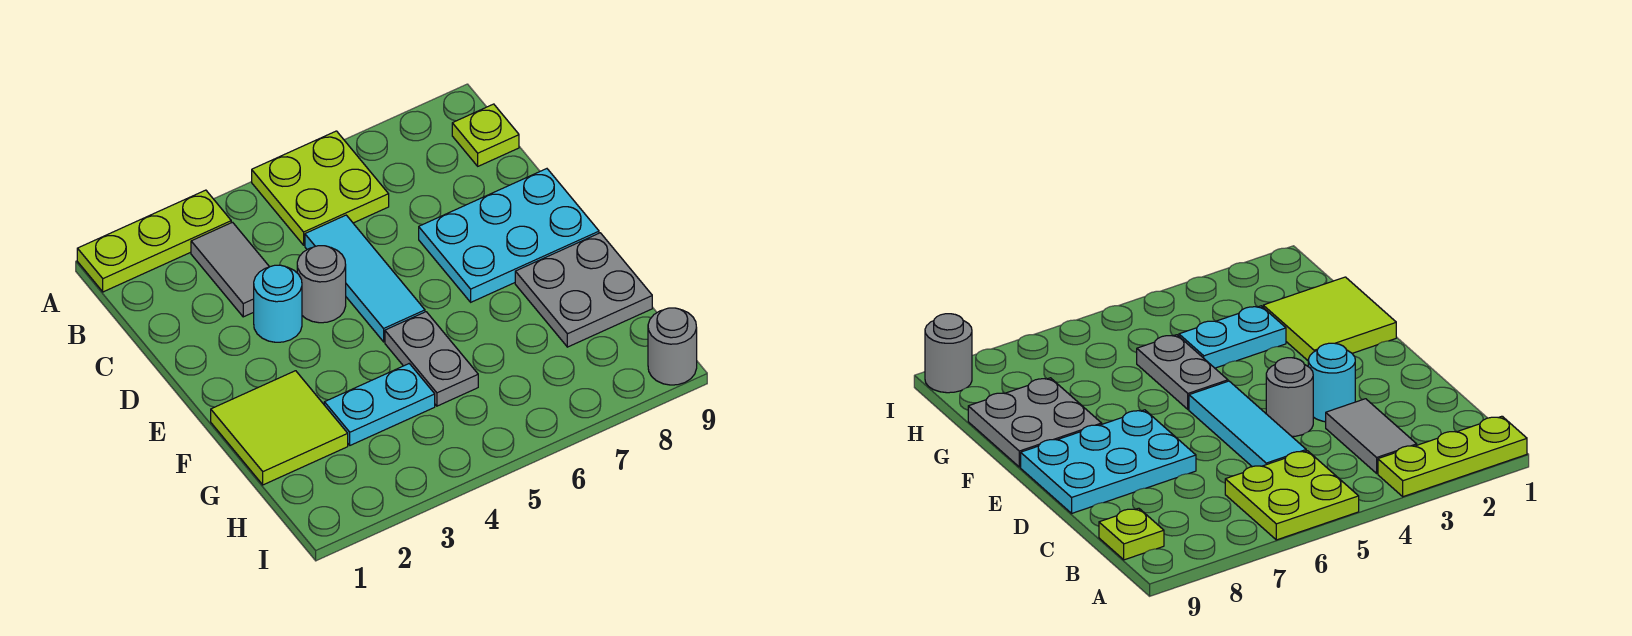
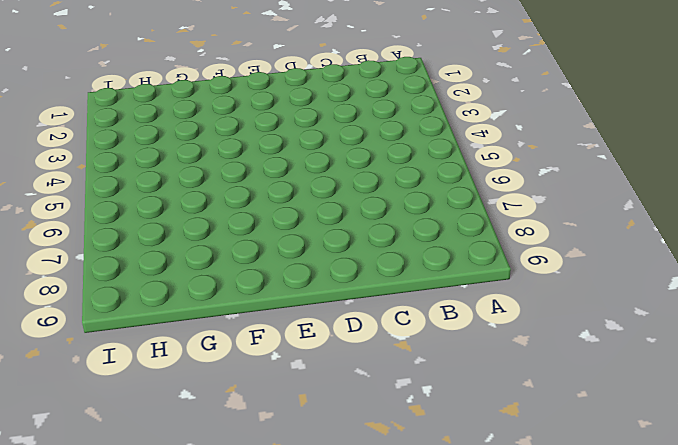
none -> lime plate A1:A3 level 1
none -> lime plate A5:B6 level 1
none -> grey tile B3:C3 level 1

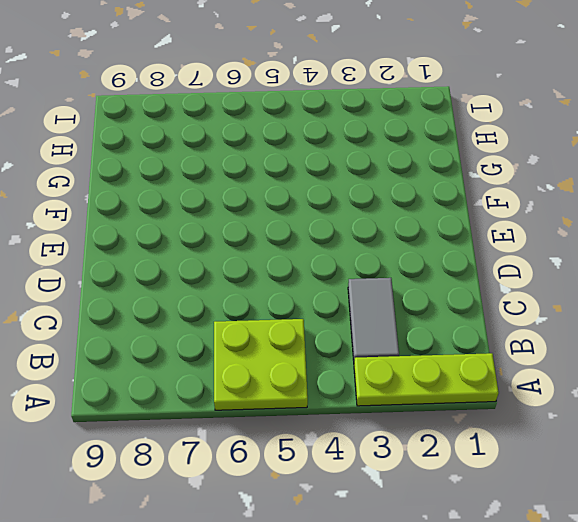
none -> lime plate B9 level 1
none -> cyan tile C5:E5 level 1
none -> cyan round brick D3 level 1

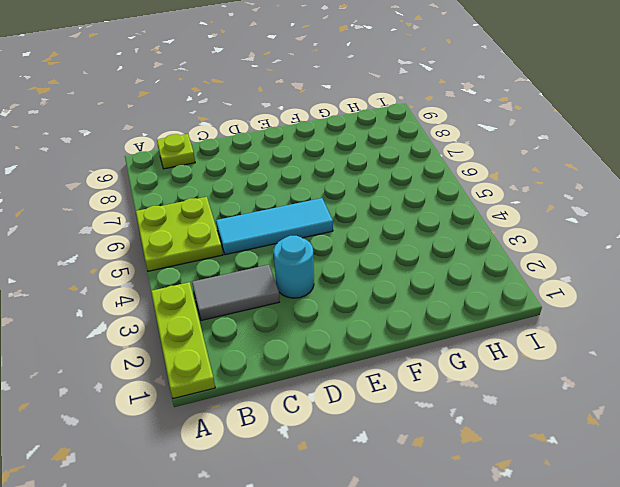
none -> grey round brick D4 level 1
none -> cyan plate D7:E9 level 1
none -> lime tile F1:G2 level 1

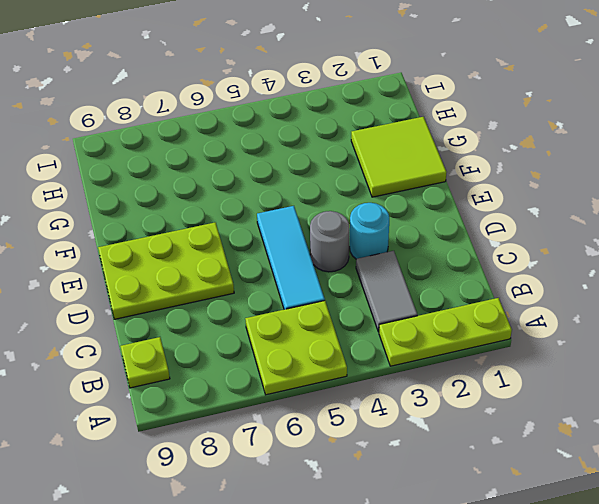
lime plate D7:E9 level 1 -> cyan plate D7:E9 level 1
none -> grey plate F5:G5 level 1
none -> grey plate F8:G9 level 1
none -> cyan plate G3:G4 level 1

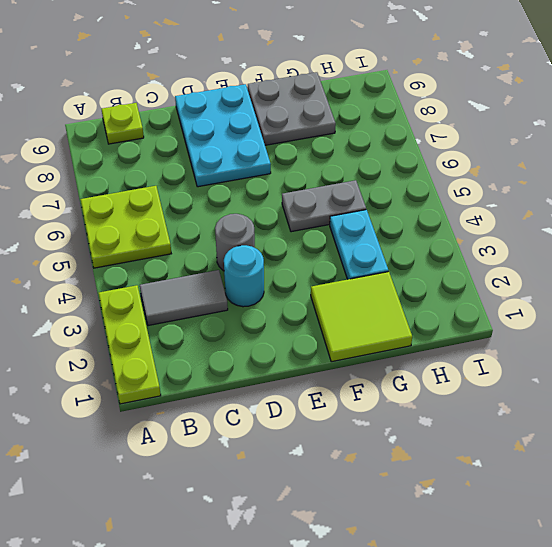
none -> cyan tile C5:E5 level 1
none -> grey round brick I9 level 1

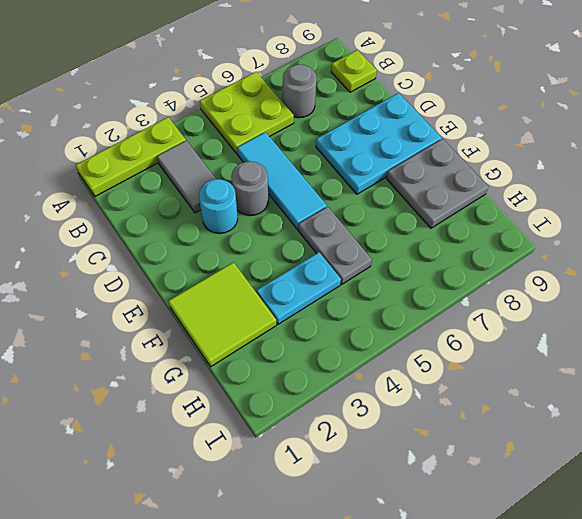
grey round brick B7 level 1 -> grey round brick I9 level 1

